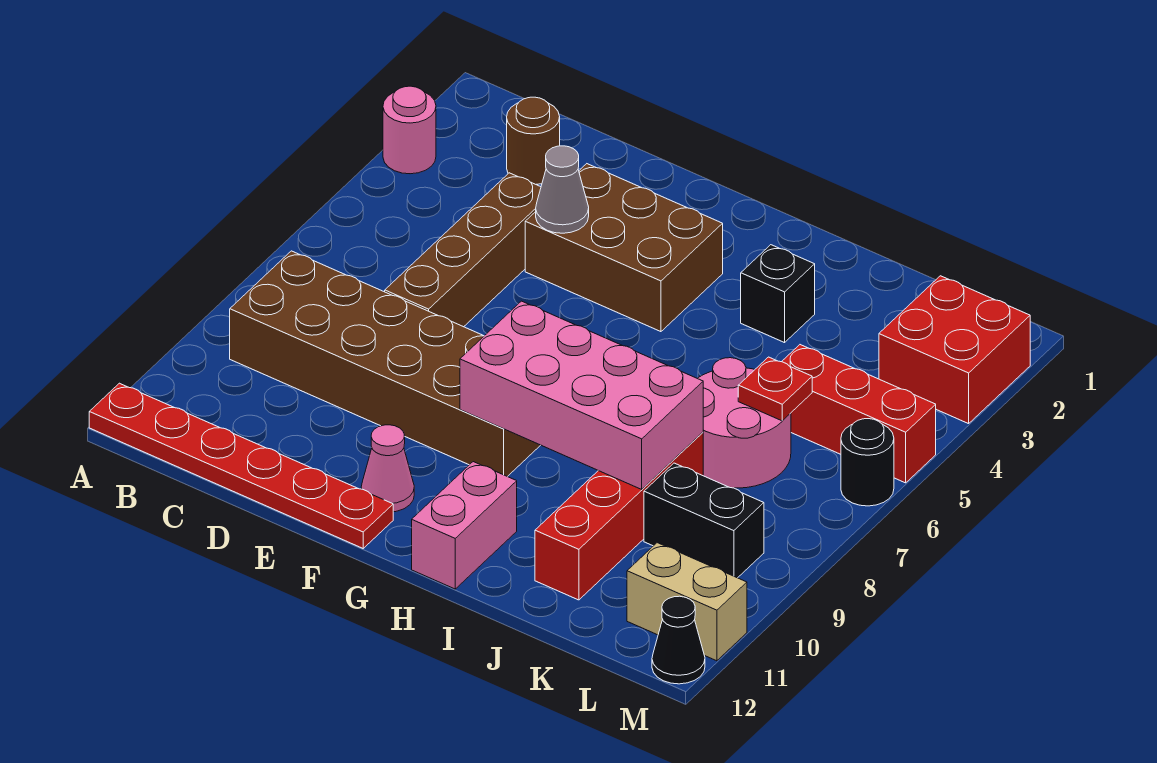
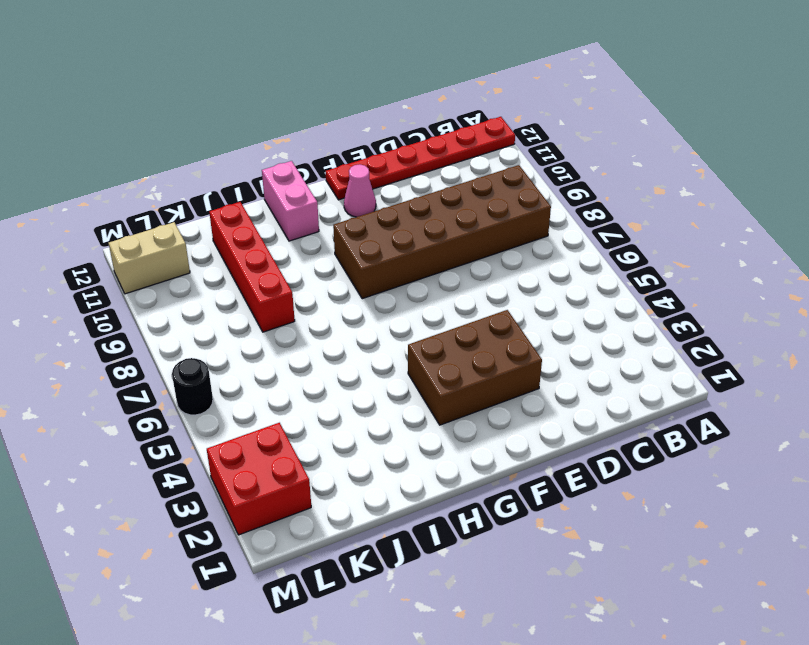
none -> pink round brick A3 level 1
none -> brown round brick C2 level 1
none -> brown brick D4:D7 level 1

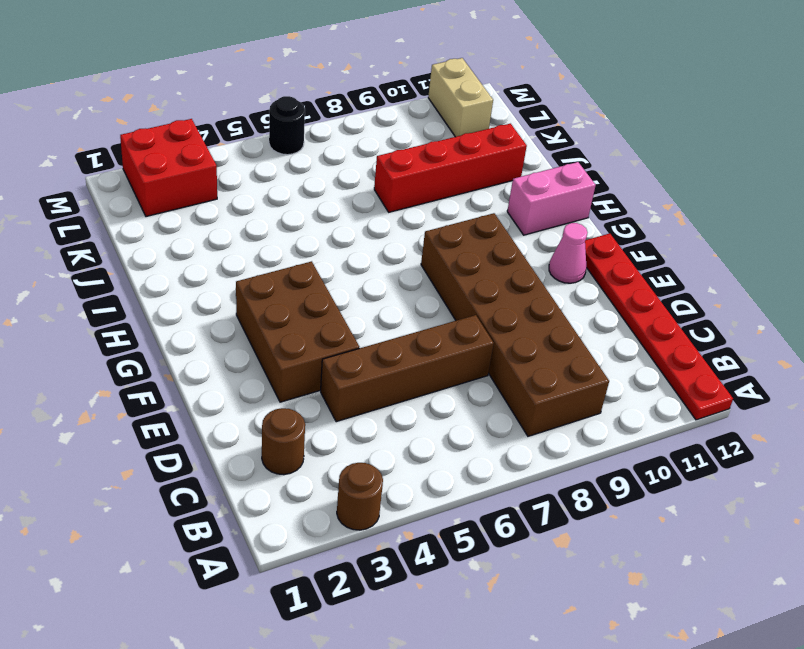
brown round brick A3 level 1 -> pink round brick A3 level 1
none -> black brick I3 level 1
none -> pink round brick J6:K7 level 1
none -> red brick K5:M5 level 1

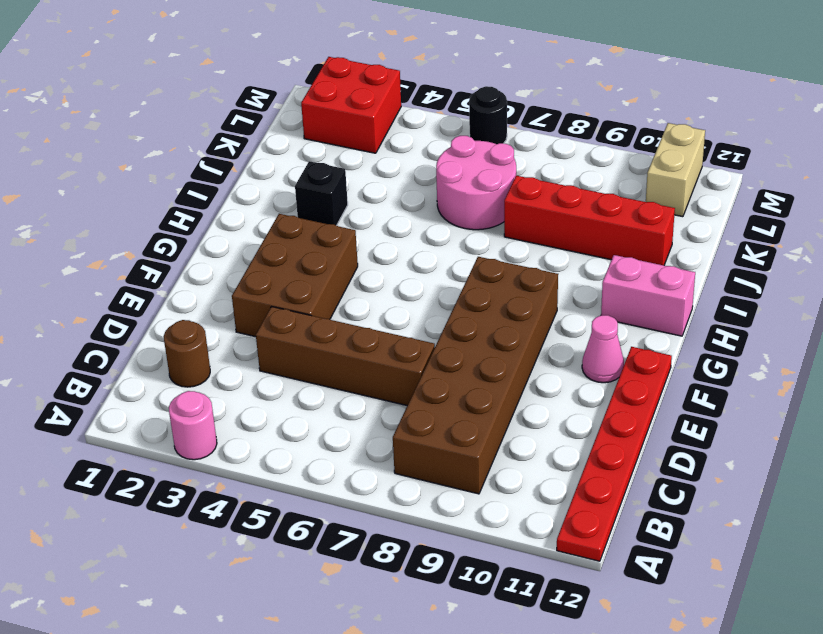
none -> red brick K5:M5 level 1
none -> black brick K9:L9 level 1
none -> black cone M12 level 1

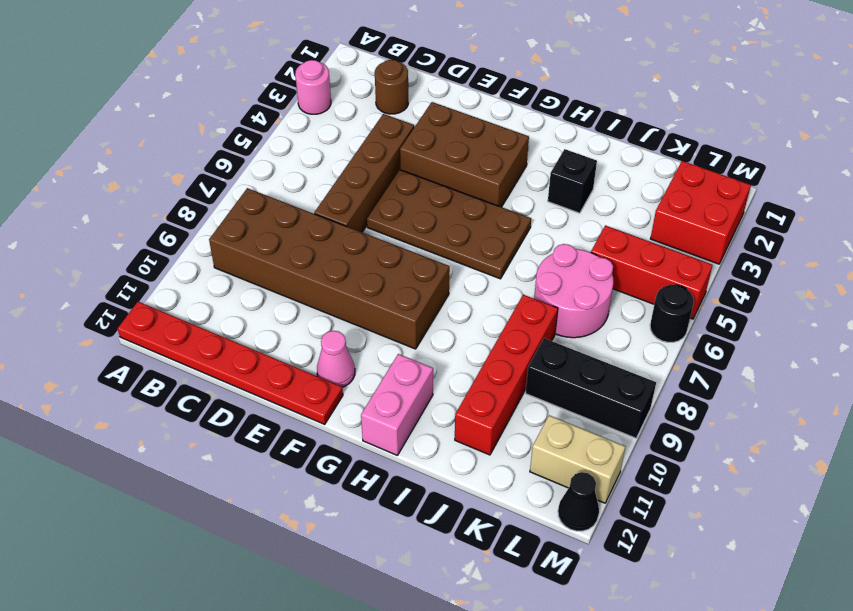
brown plate E5:H6 level 1 -> none
black brick K9:M9 level 1 -> black brick K9:L9 level 1
none -> grey cone E4 level 2
none -> pink brick G8:J9 level 2
none -> red plate K6 level 2

